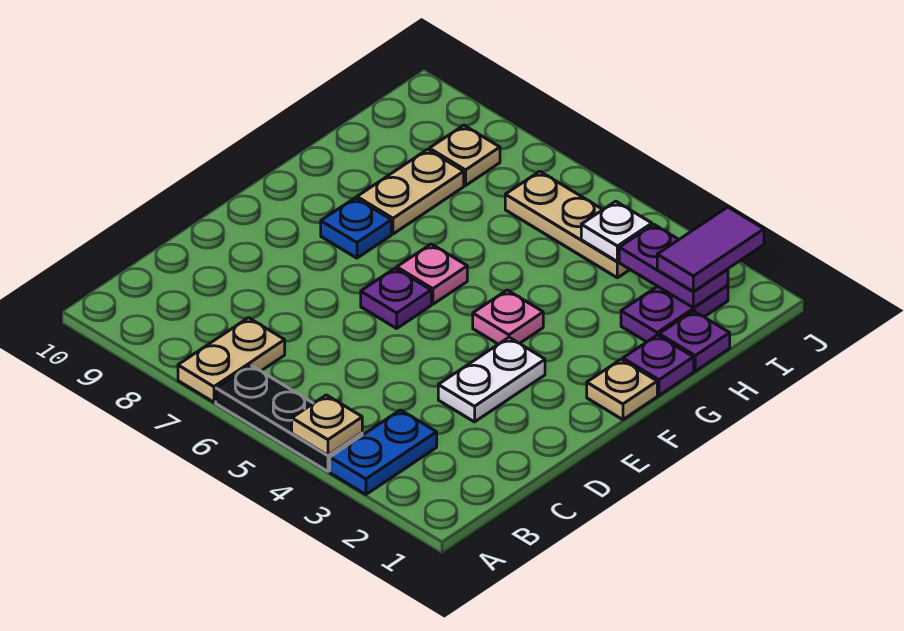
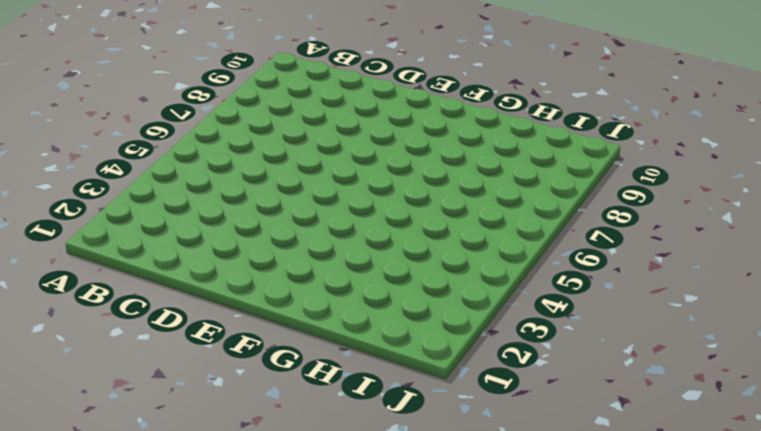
none -> blue plate A3:B3 level 1
none -> black plate A4:A6 level 1
none -> tan plate A7:B7 level 1

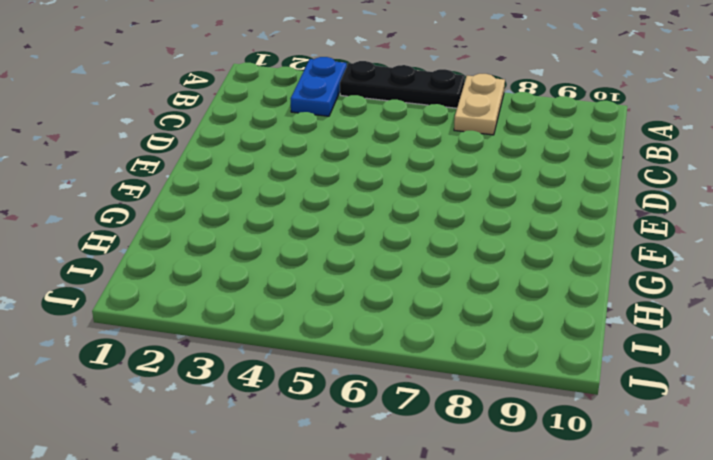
none -> white plate D3:E3 level 1
none -> purple plate E6 level 1
none -> tan plate F1 level 1

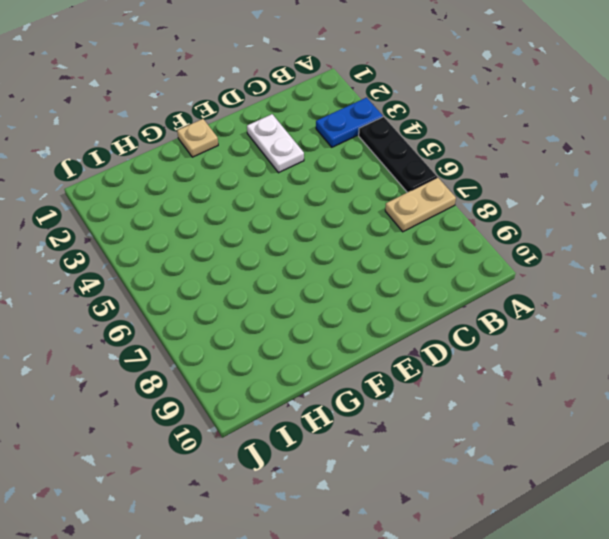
white plate D2:D3 level 1 -> white plate D3:E3 level 1
none -> purple plate E6 level 1
none -> pink plate F4 level 1
none -> pink plate F6 level 1

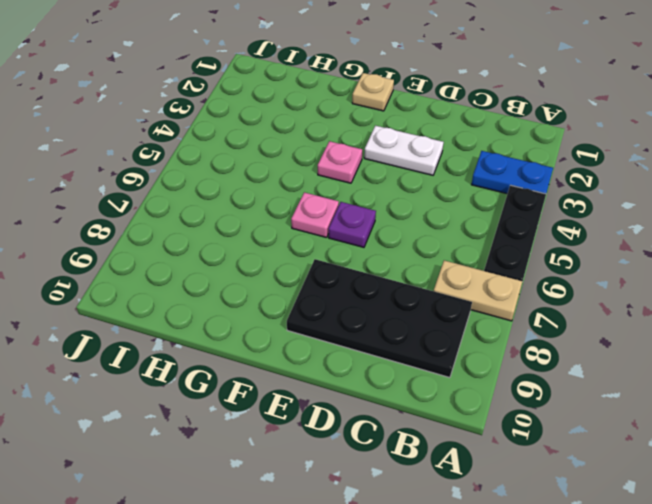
black plate B8:E9 level 1 -> none
none -> blue plate F8 level 1
none -> purple plate G1 level 1
none -> tan plate G8:H8 level 1

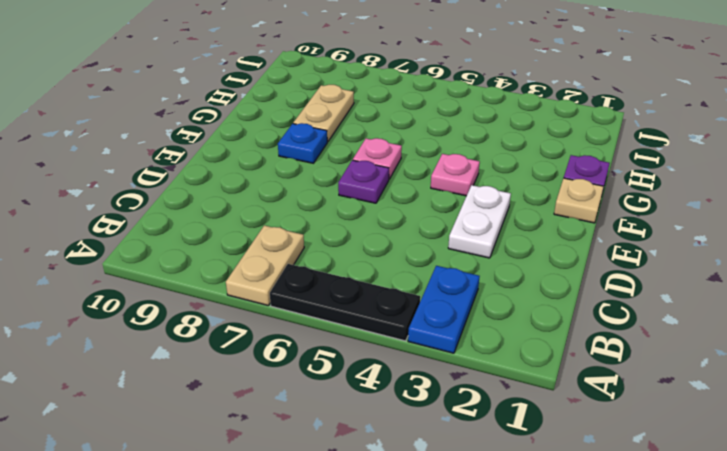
none -> purple plate H1 level 1
none -> purple plate H2:I2 level 1
none -> tan plate I4:I6 level 1

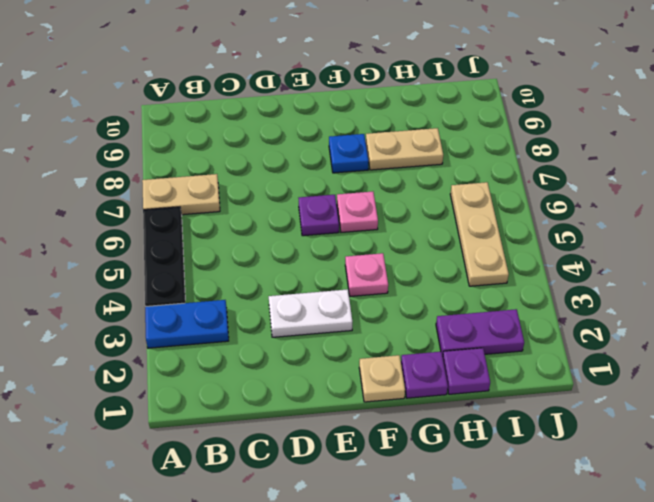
none -> tan plate I8 level 1
none -> tan plate A4 level 2
none -> purple plate I2:I3 level 2

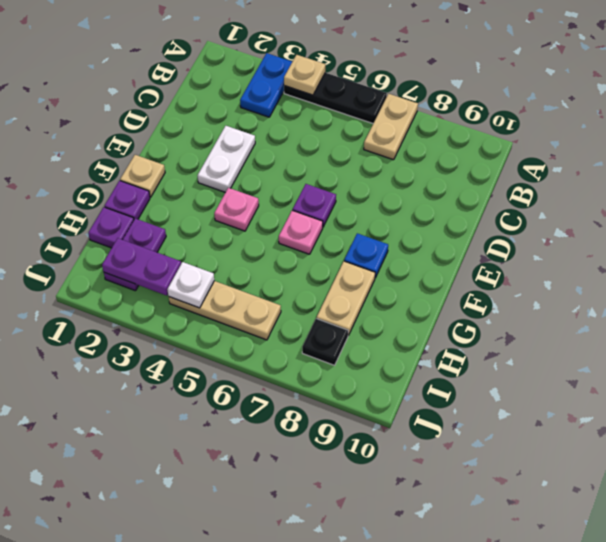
black plate I8 level 1 -> tan plate I8 level 1
none -> purple tile I2:J2 level 3

